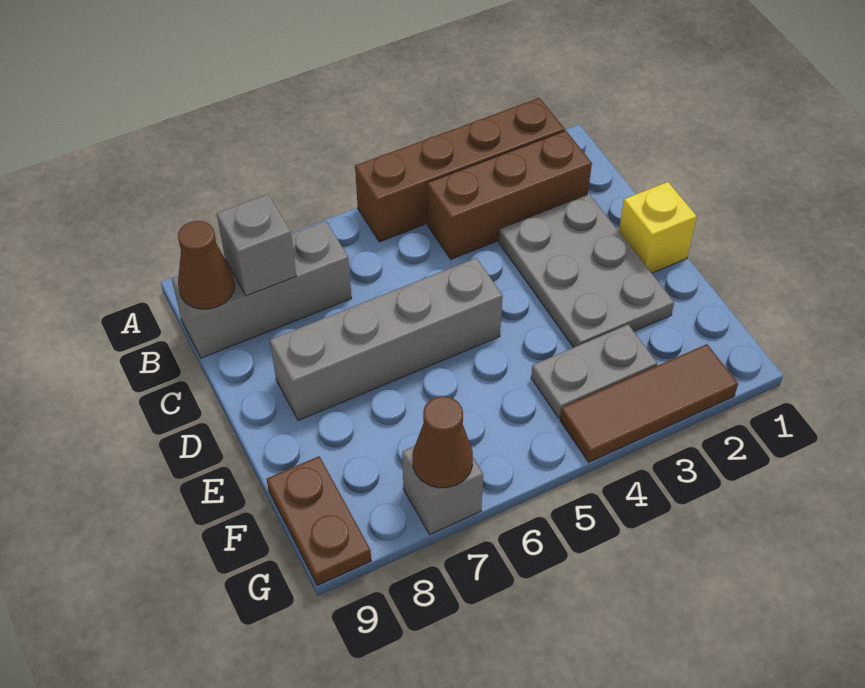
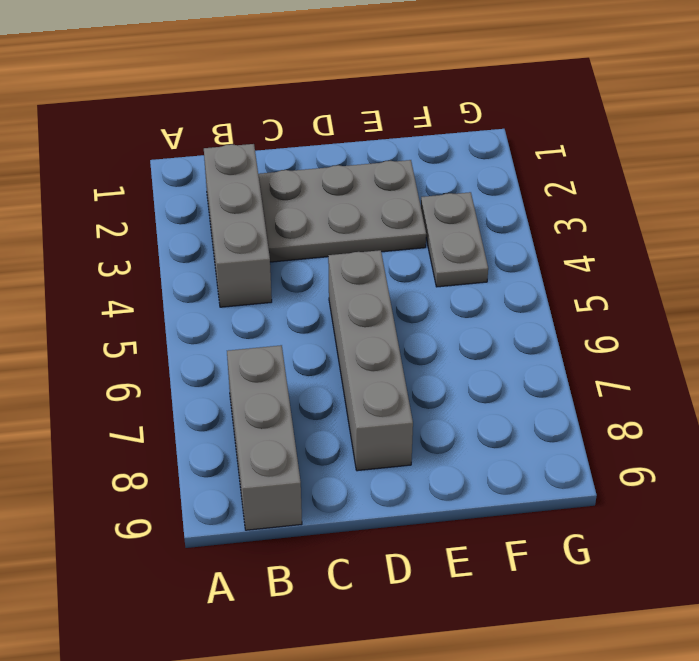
grey brick B2:B4 level 1 -> brown brick B2:B4 level 1
none -> brown brick A2:A5 level 1
none -> yellow brick D1 level 1
none -> brown plate F9:G9 level 1

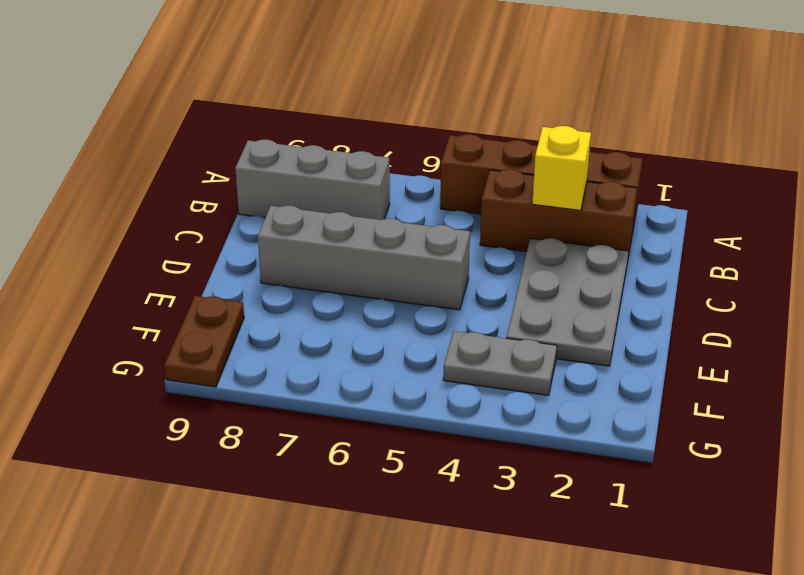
yellow brick B3 level 2 -> yellow brick D1 level 1
none -> brown tile G2:G4 level 1
none -> grey brick G7 level 1
none -> grey brick B8 level 2

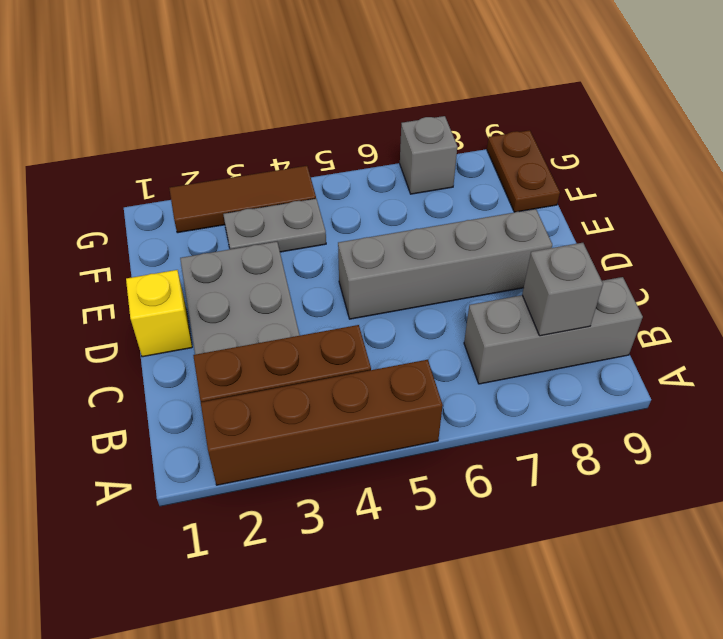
none -> brown cone B9 level 2
none -> brown cone G7 level 2

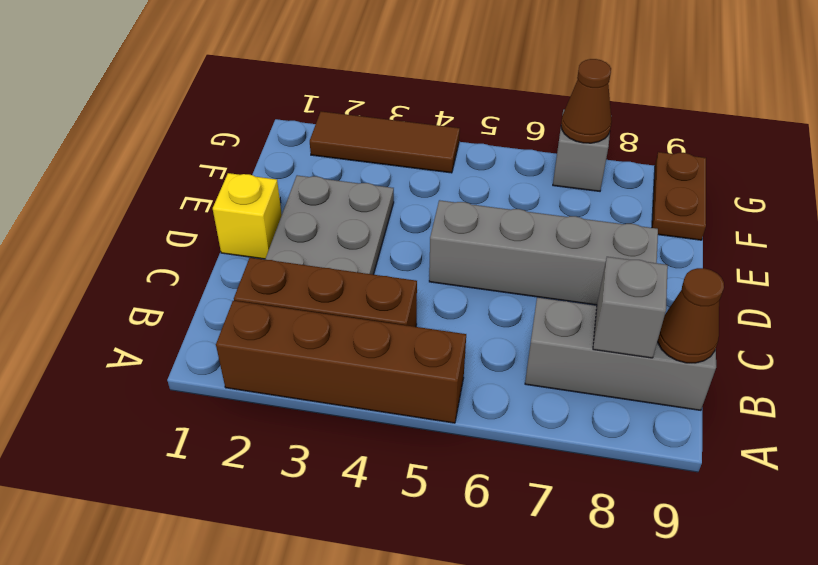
none -> grey plate F3:F4 level 1

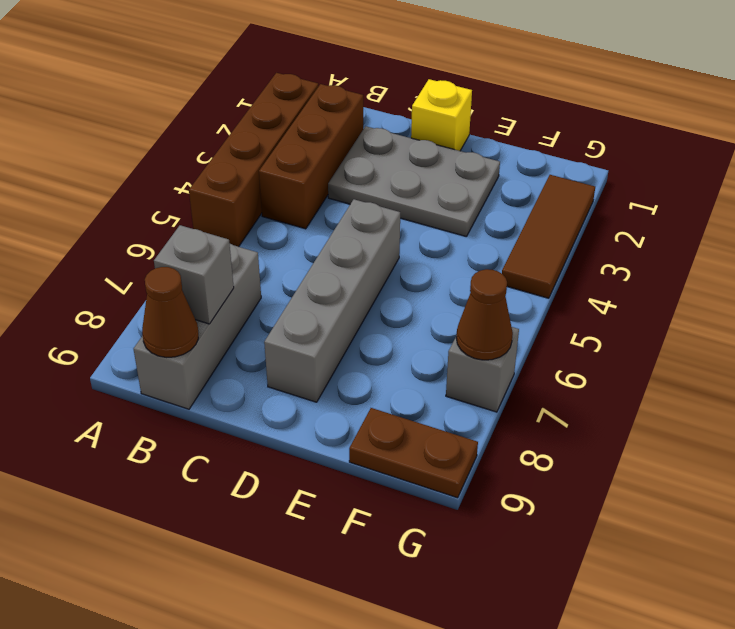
none -> grey plate F3:F4 level 1

